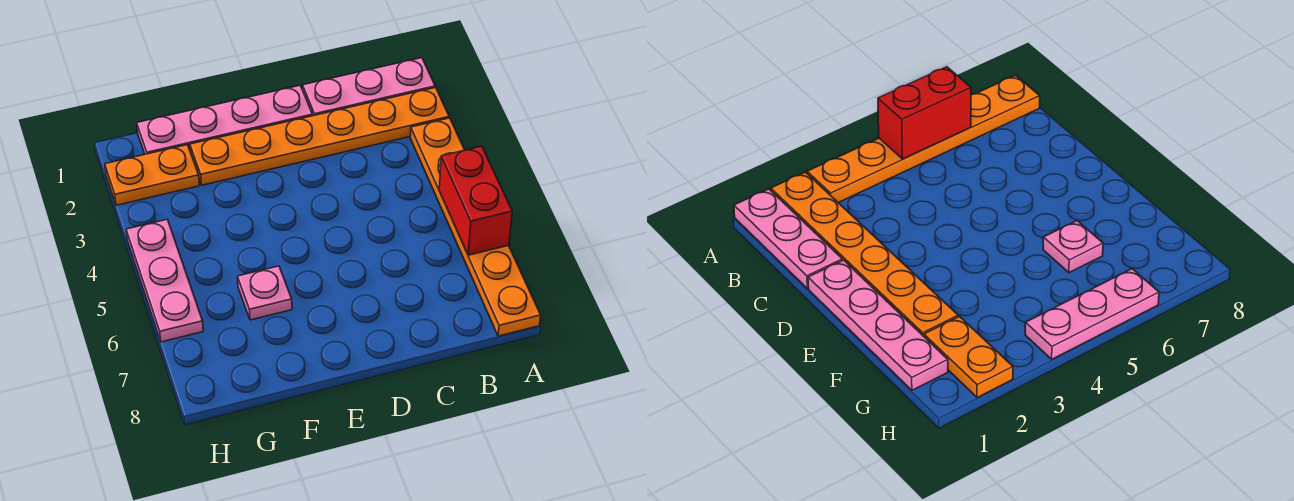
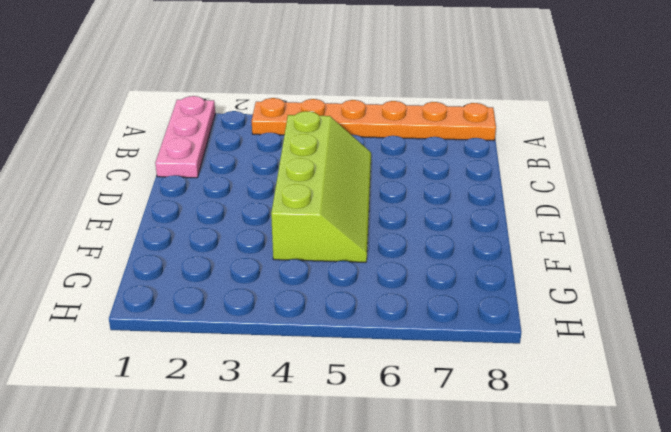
lime slope C4:F5 level 1 top 4 -> none
none -> orange plate A2:F2 level 1
none -> pink plate D1:G1 level 1

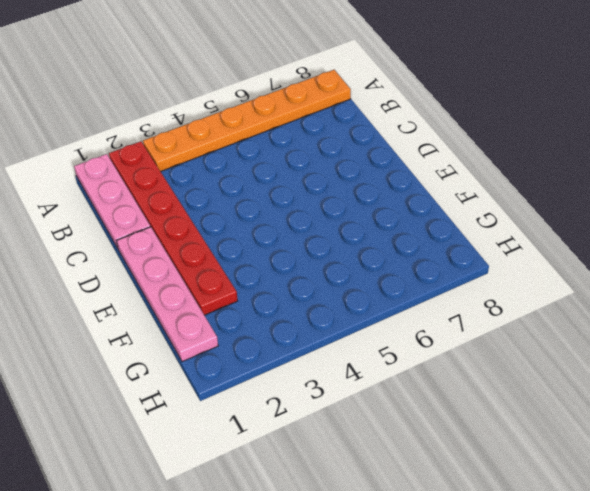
red plate A2:F2 level 1 -> orange plate A2:F2 level 1
none -> pink plate F6 level 1
none -> orange plate G2:H2 level 1

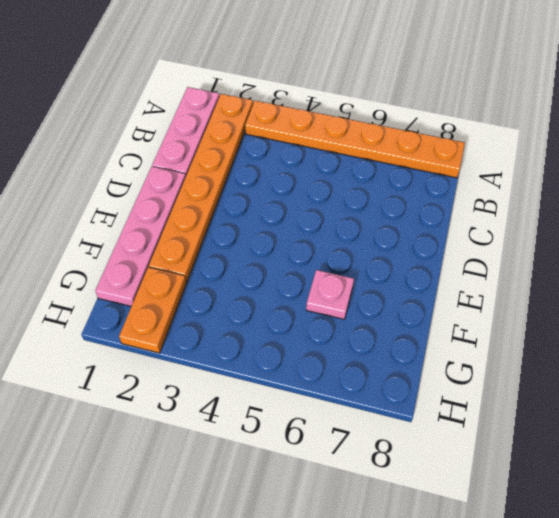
none -> pink plate H4:H6 level 1
none -> red brick A5:A6 level 2

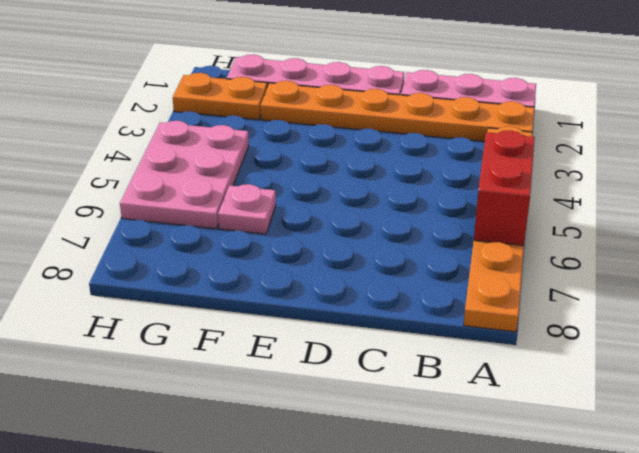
pink plate G4:H6 level 1 -> pink plate H4:H6 level 1

